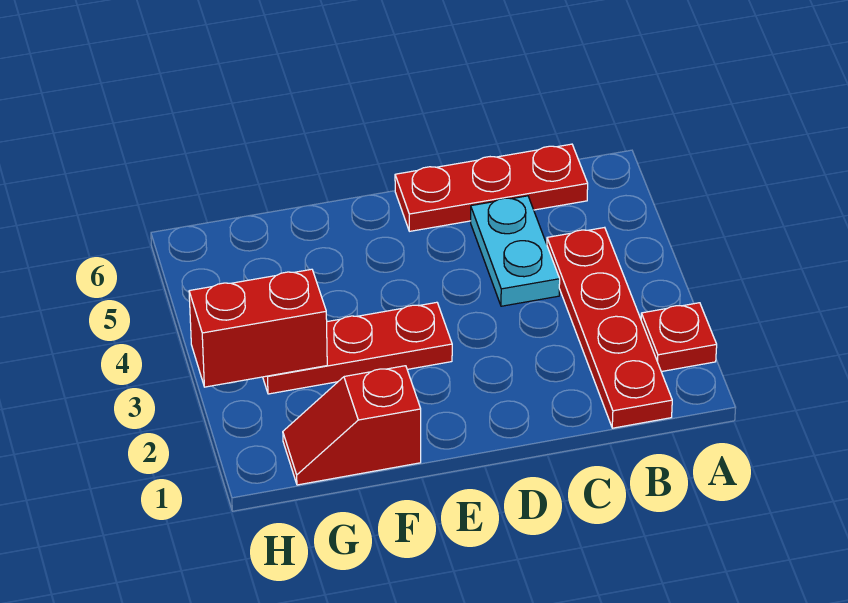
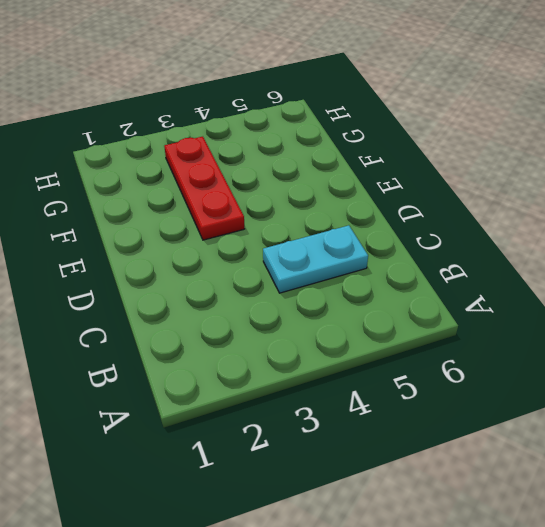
none -> red plate A2 level 1
none -> red plate B1:B4 level 1

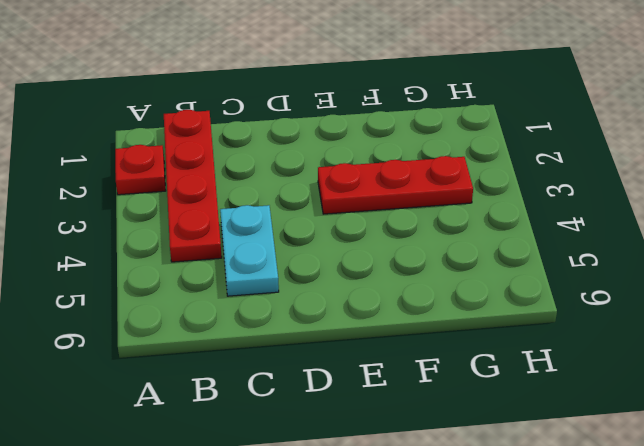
none -> red plate B6:D6 level 1
none -> red slope F1:G1 level 1 top F

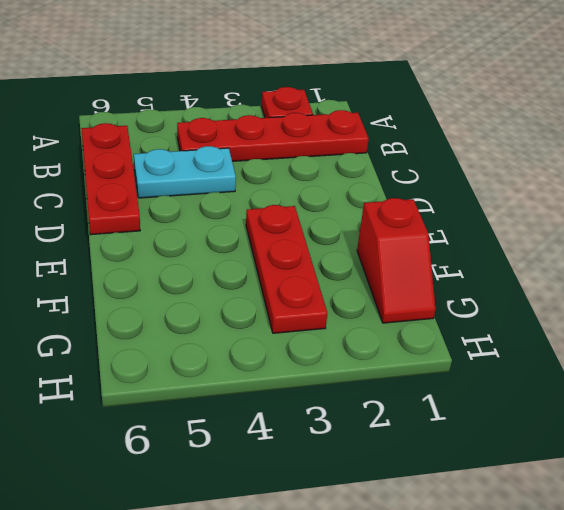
none -> red brick G3:H3 level 2

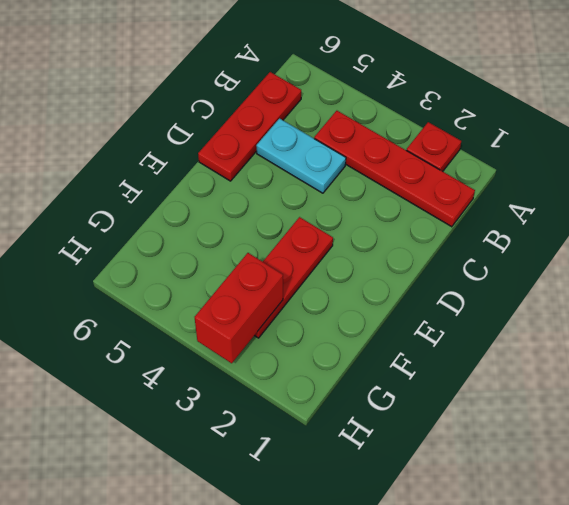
none -> red slope F1:G1 level 1 top F

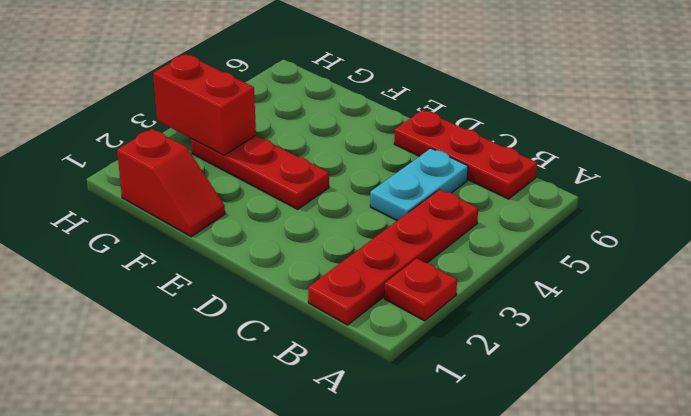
red slope F1:G1 level 1 top G -> red slope F1:G1 level 1 top F

